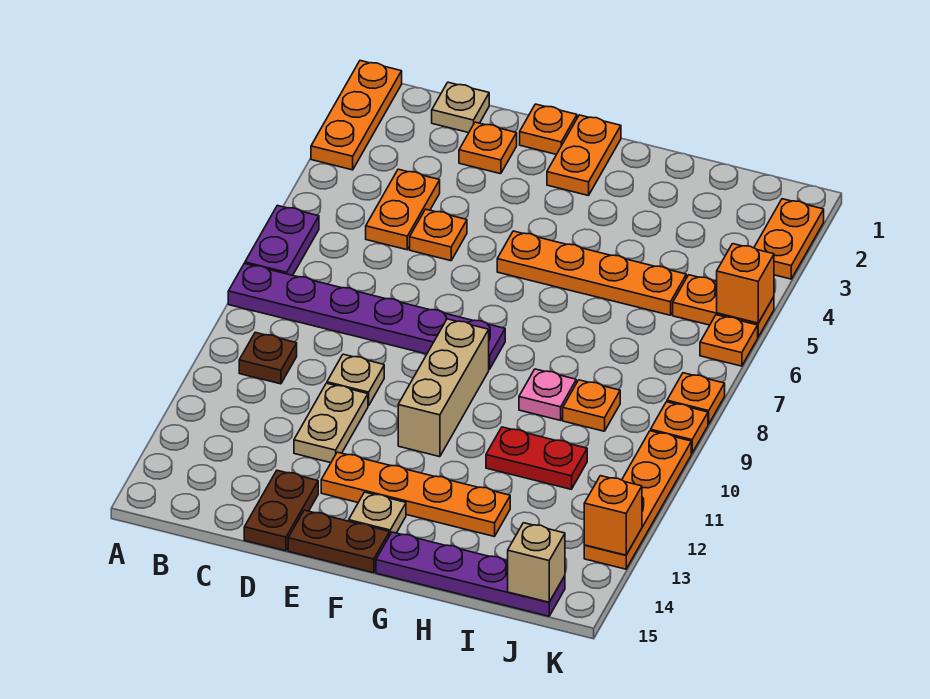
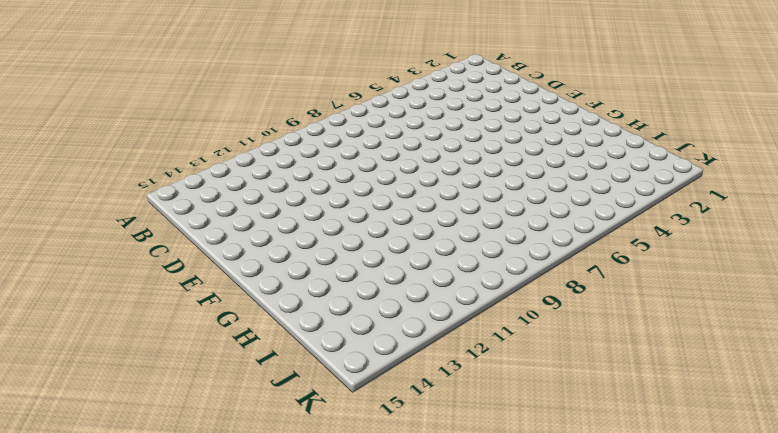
none -> orange plate A1:A3 level 1
none -> purple plate A6:A7 level 1
none -> purple plate A8:F8 level 1
none -> brown plate B10 level 1

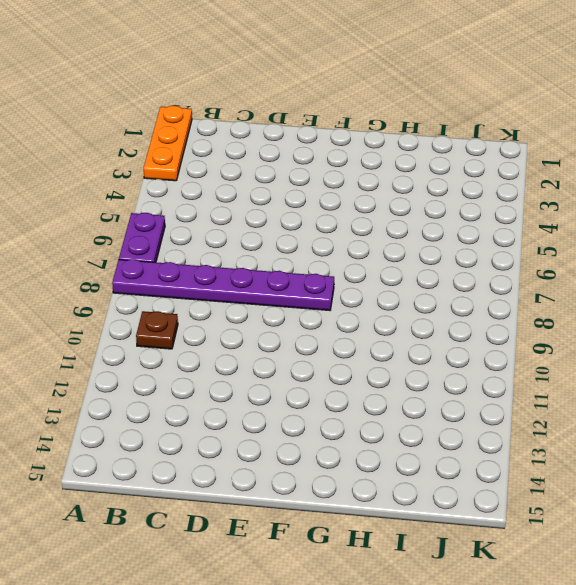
none -> tan plate C1 level 1
none -> orange plate C4:C5 level 1
none -> orange plate D2 level 1
none -> orange plate D5 level 1

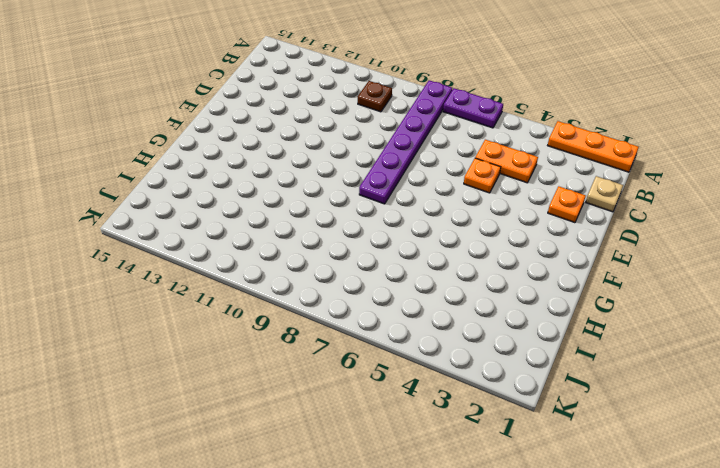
none -> tan plate D10 level 1
none -> tan plate D11:D12 level 1
none -> brown plate D14:D15 level 1
none -> orange plate E1 level 1

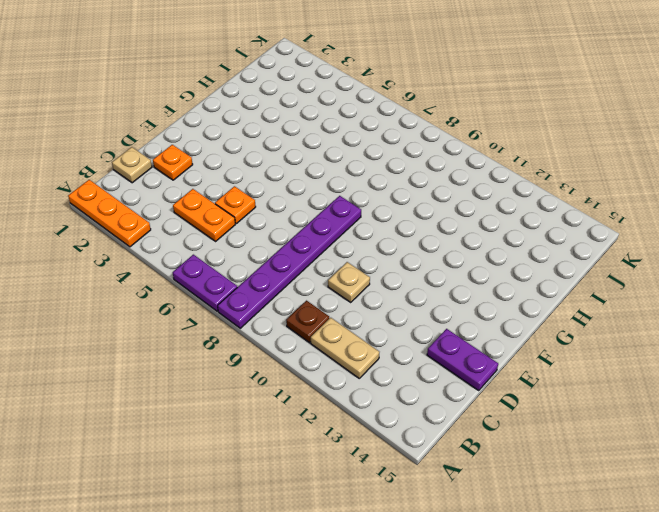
tan plate B11:B12 level 1 -> tan plate D11:D12 level 1
purple plate D14:D15 level 1 -> brown plate D14:D15 level 1
none -> orange plate E1 level 1
none -> orange plate E13:H13 level 1
none -> brown plate E15:F15 level 1
none -> orange plate F1:F2 level 1

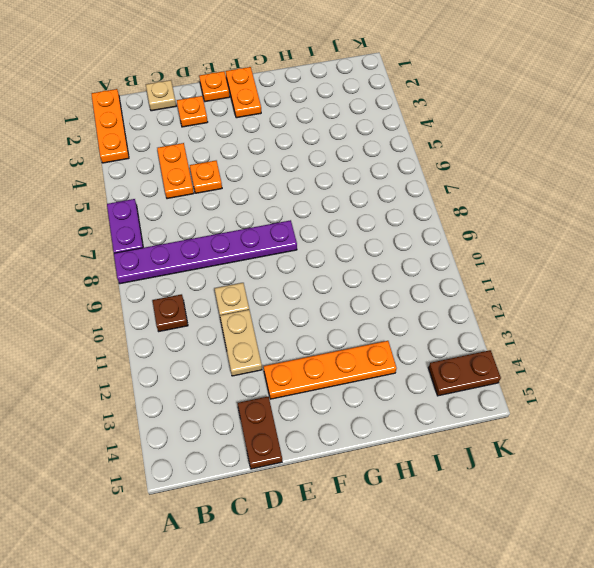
brown plate J14:K14 level 1 -> brown plate E15:F15 level 1
none -> orange plate F5:I5 level 1
none -> tan brick F9:F11 level 1
none -> tan plate F14 level 1
none -> purple plate G15:J15 level 1

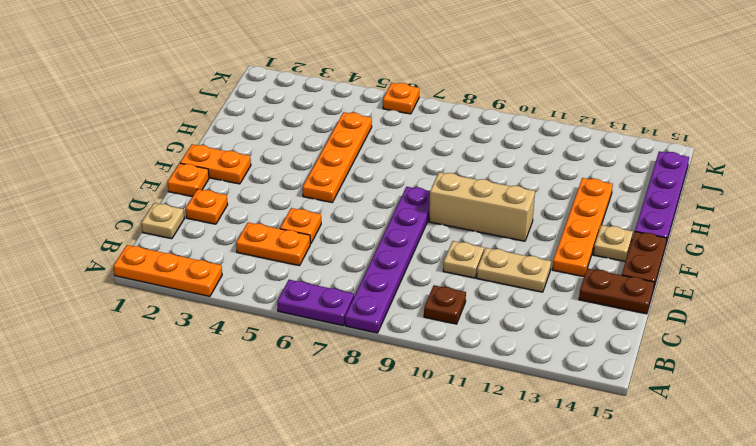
none -> pink plate H9 level 1
none -> red plate H11:I11 level 1
none -> orange plate I9 level 1
none -> orange plate J5:K5 level 1

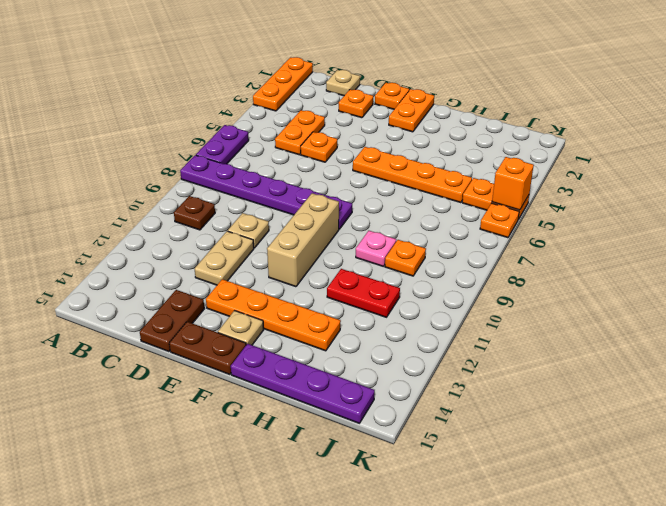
none -> orange plate K2:K3 level 1
none -> orange plate K8 level 1
none -> orange plate K9 level 1
none -> orange plate K10:K13 level 1

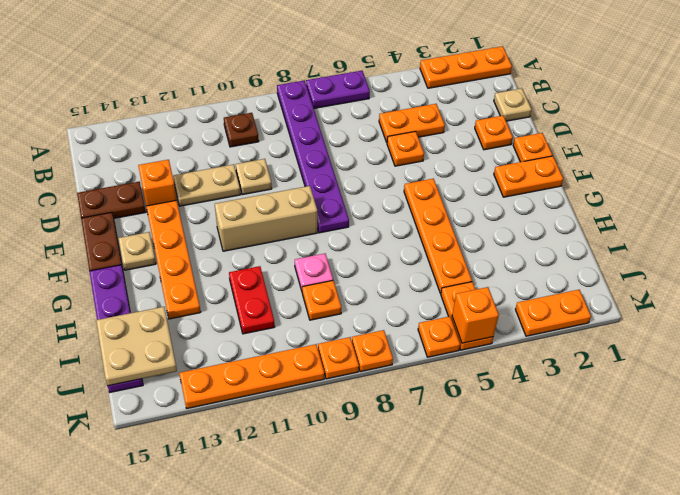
orange brick D13 level 1 -> orange brick K13 level 2
tan plate I14:J15 level 2 -> tan brick J15 level 2

